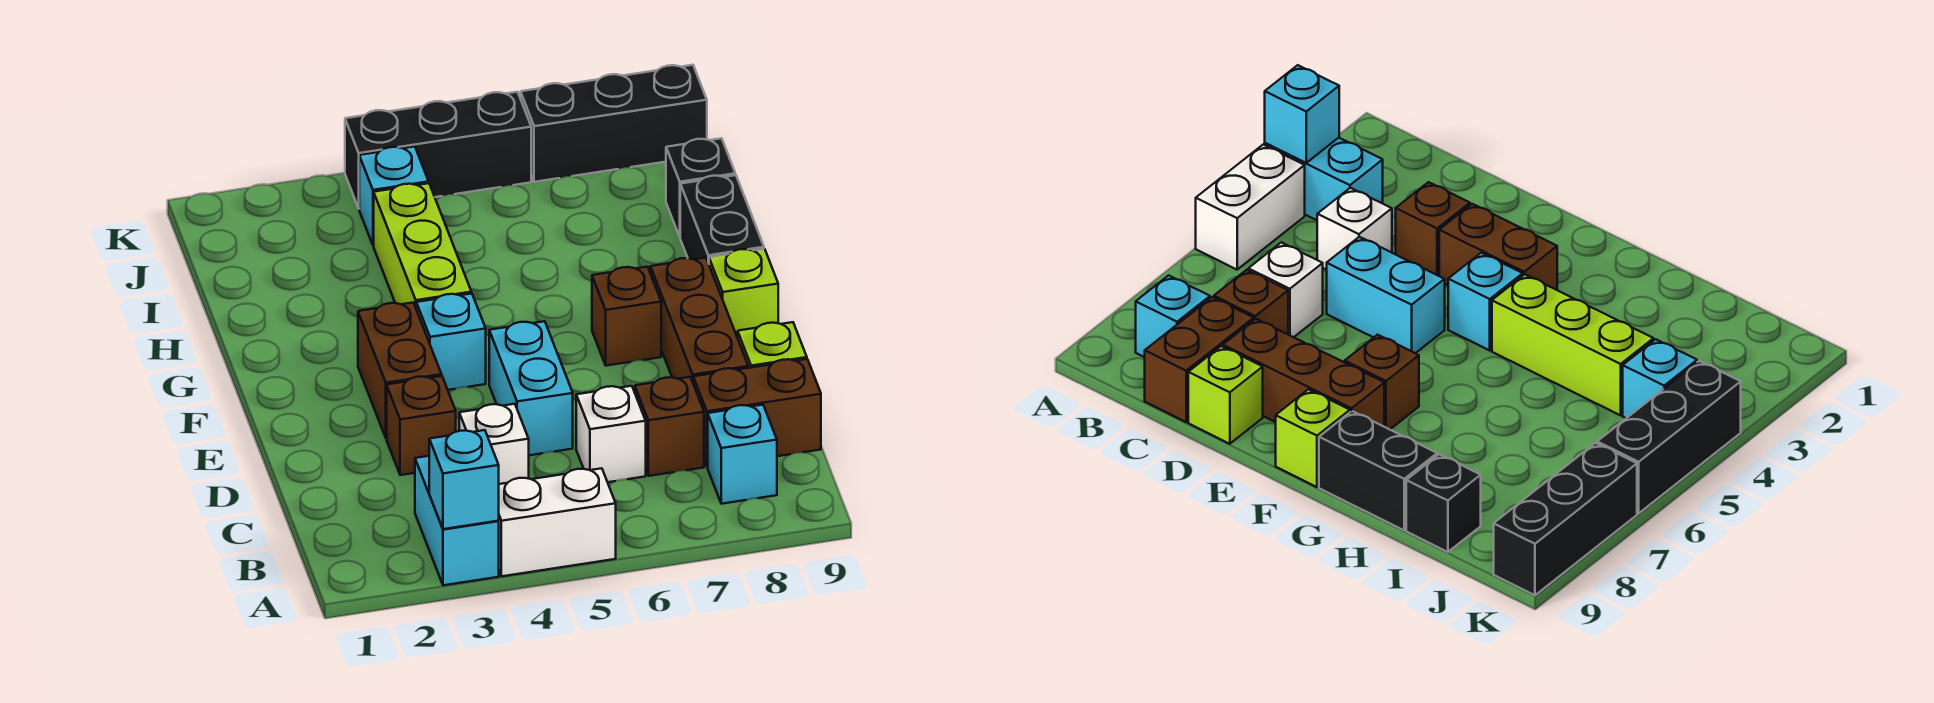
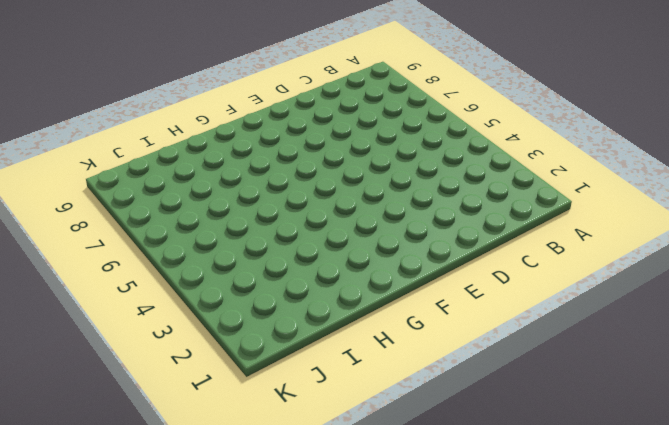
none -> cyan brick A3:B3 level 1
none -> white brick A4:A5 level 1
none -> cyan brick B8 level 1

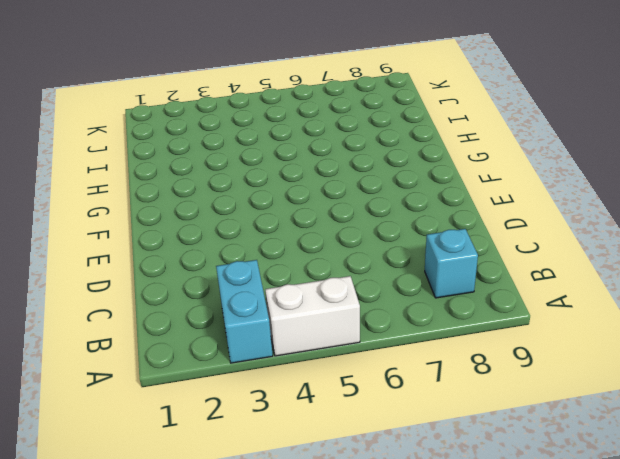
none -> white brick C4 level 1
none -> white brick C6 level 1
none -> brown brick C7 level 1

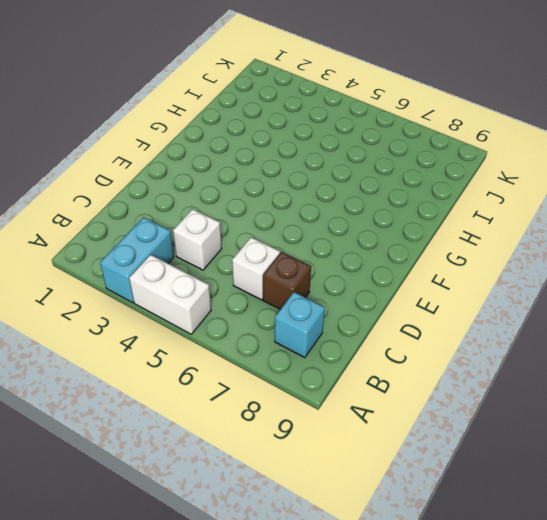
none -> brown brick C8:C9 level 1
none -> brown brick D3 level 1
none -> cyan brick D5:E5 level 1

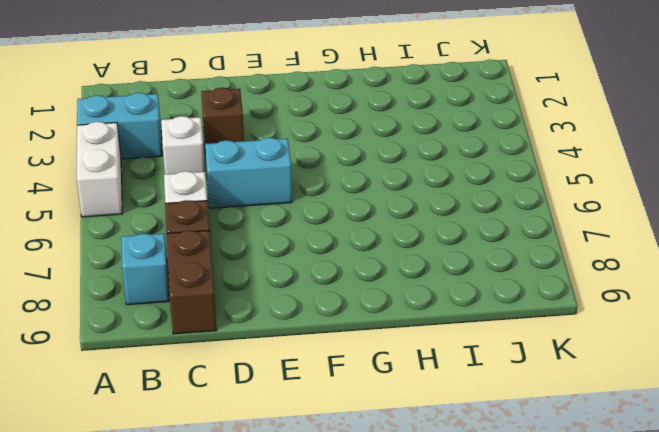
none -> brown brick D8:F8 level 1
none -> lime brick D9 level 1
none -> brown brick E3:F3 level 1

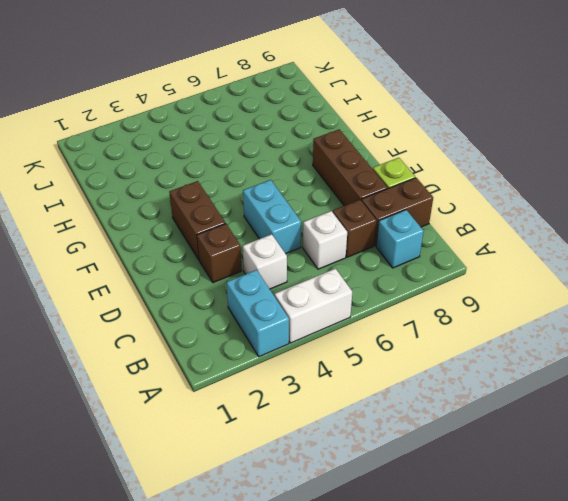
none -> cyan brick F4 level 1
none -> brown brick F7 level 1
none -> lime brick F9 level 1

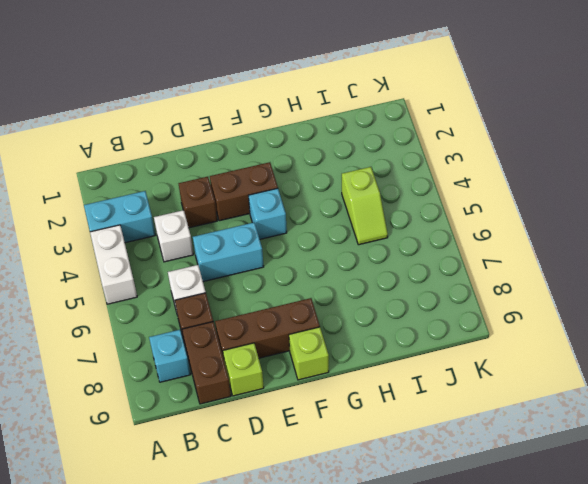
lime slope I4:I5 level 1 top 4 -> lime brick G4:I4 level 1
none -> brown brick F7 level 1
none -> black brick G9:H9 level 1
none -> black brick I9 level 1

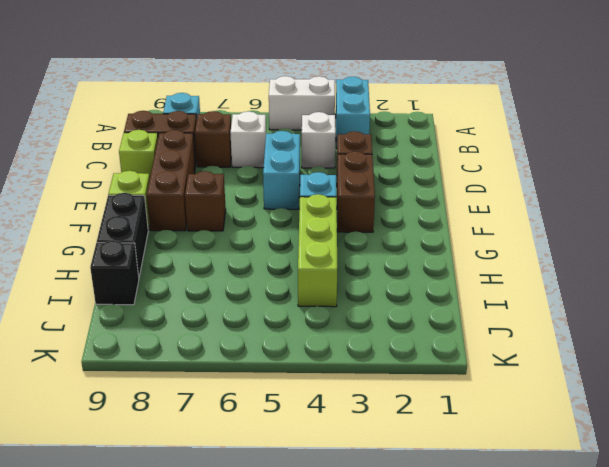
none -> cyan brick J4 level 1
none -> black brick K4:K6 level 1
none -> black brick K7:K9 level 1

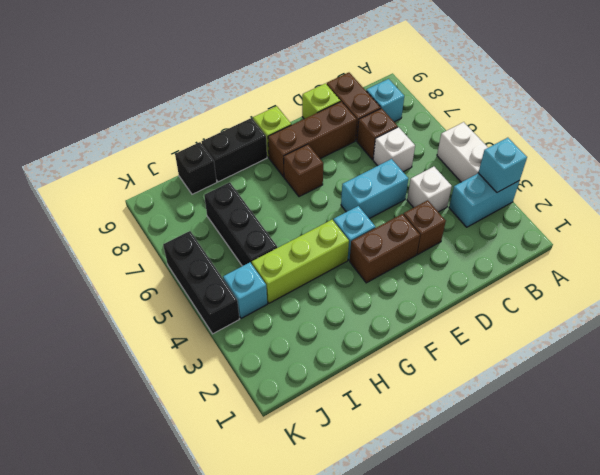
black brick I5:I7 level 1 -> black brick K7:K9 level 1

